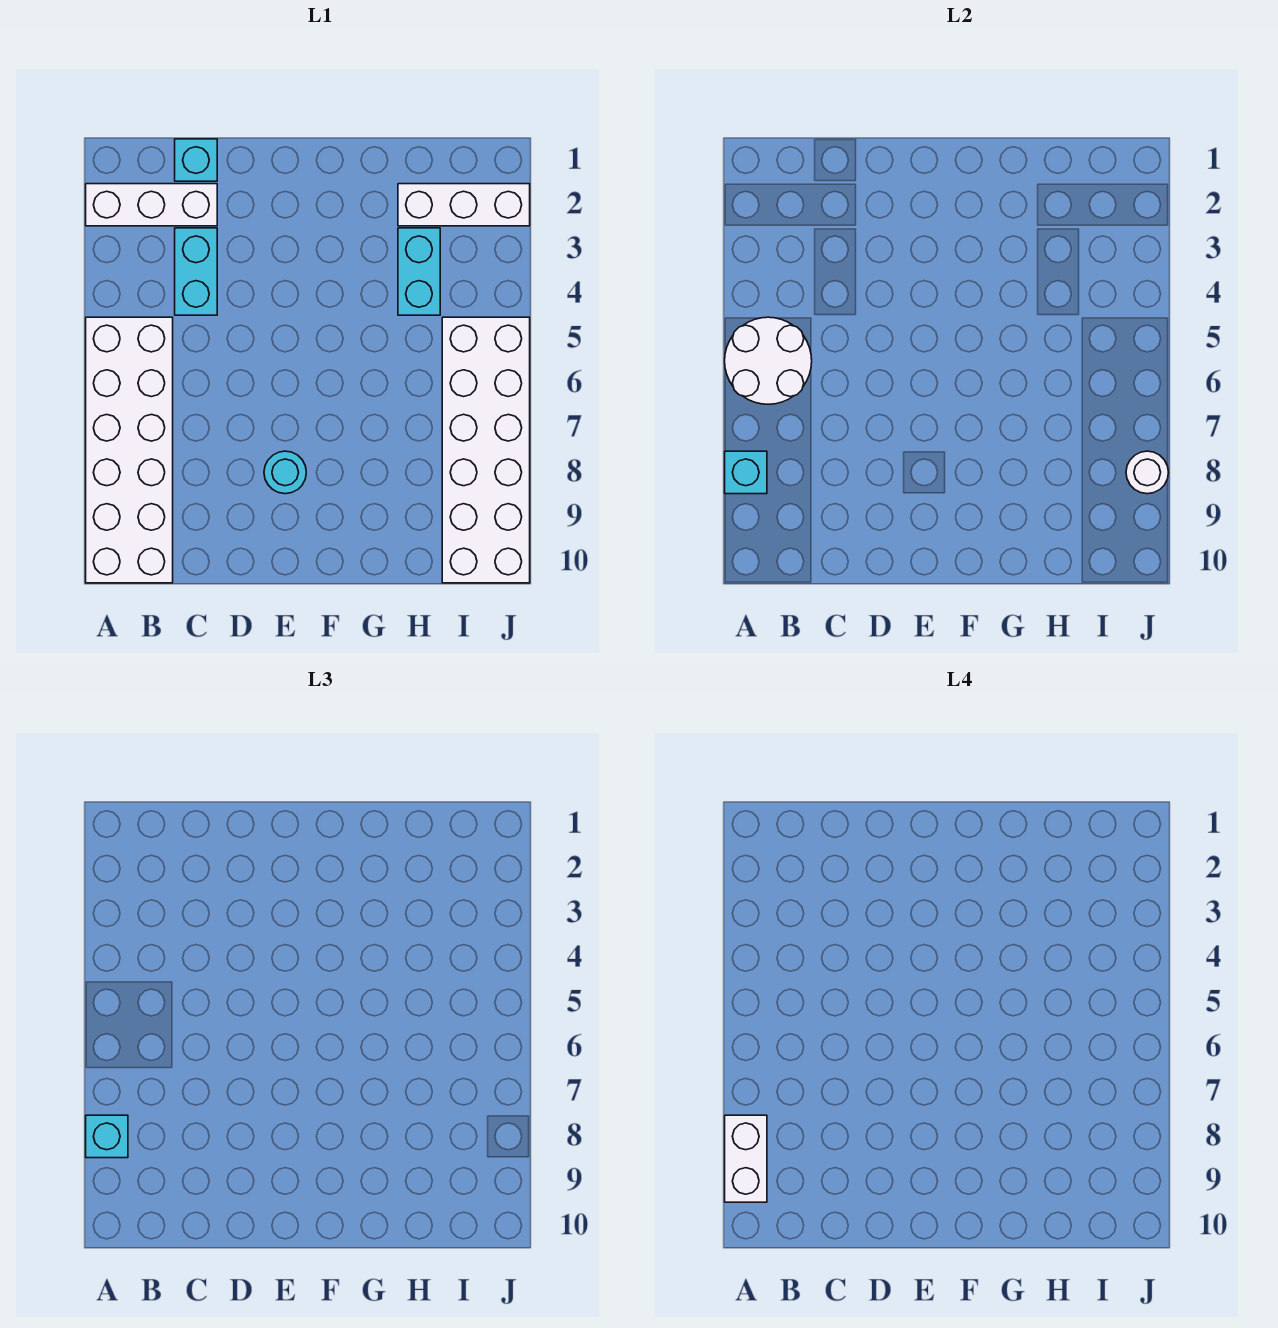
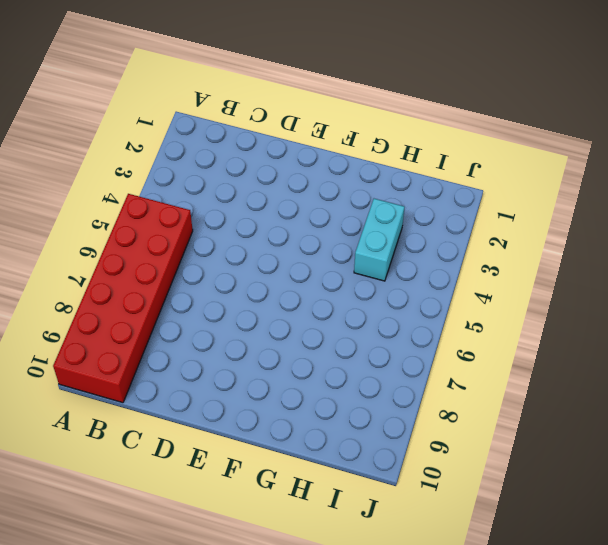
red brick A5:B10 level 1 -> white brick A5:B10 level 1
none -> white brick A2:C2 level 1
none -> cyan brick C1 level 1
none -> cyan brick C3:C4 level 1

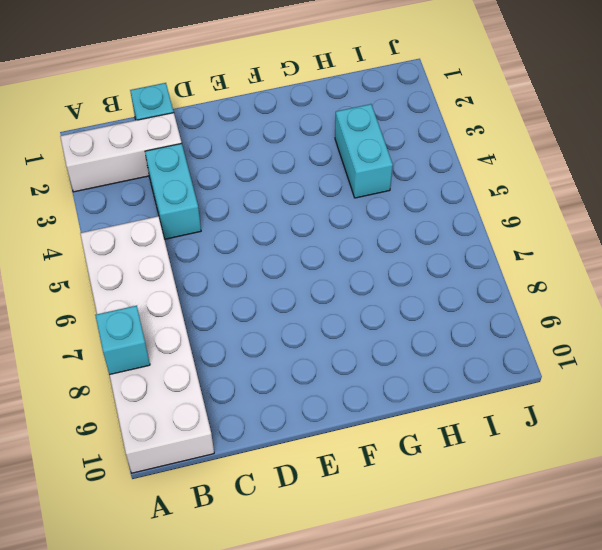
none -> cyan round brick E8 level 1
none -> white brick H2:J2 level 1
none -> white brick I5:J10 level 1

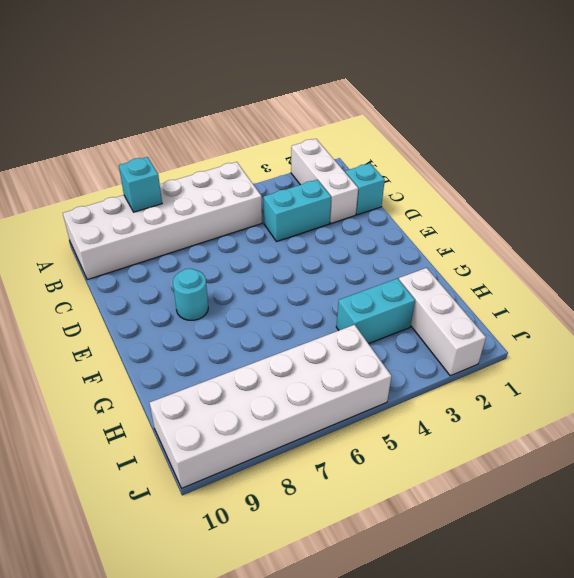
none -> white round brick A5:B6 level 2
none -> white round brick J8 level 2
none -> cyan brick A8 level 3

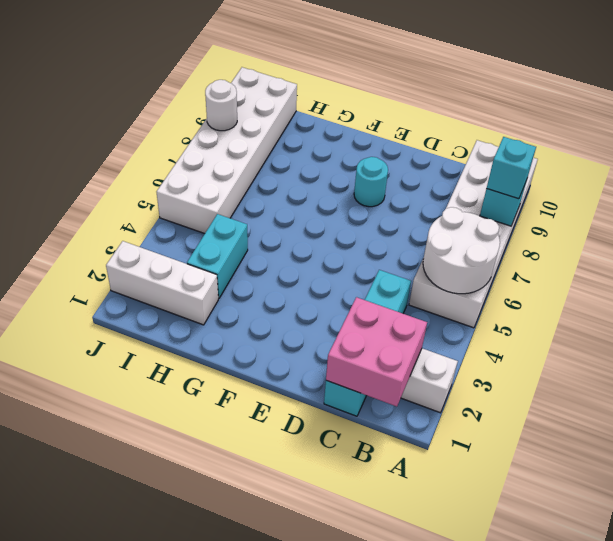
pink brick B1:C2 level 2 -> none
none -> white brick A8:A9 level 4

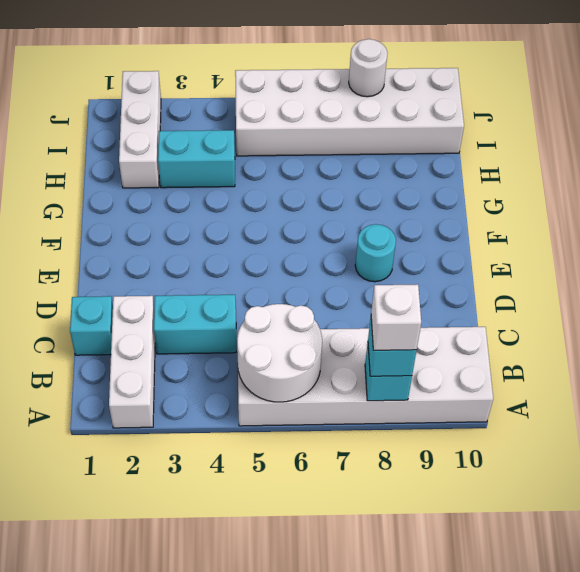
white brick A8 level 4 -> white brick A8:A9 level 4

